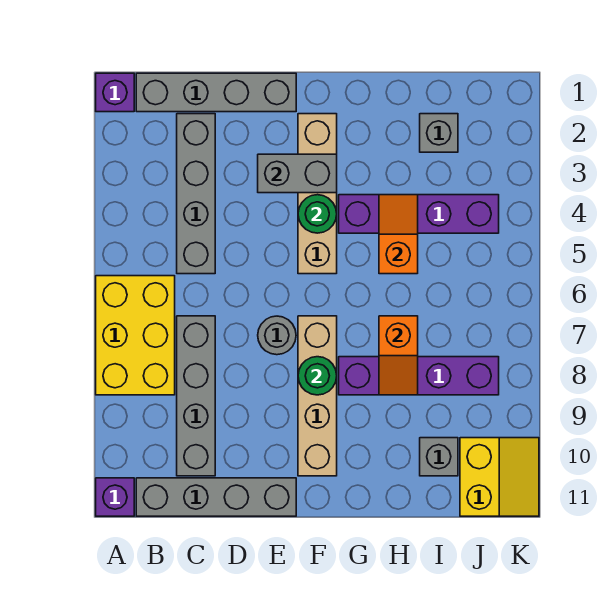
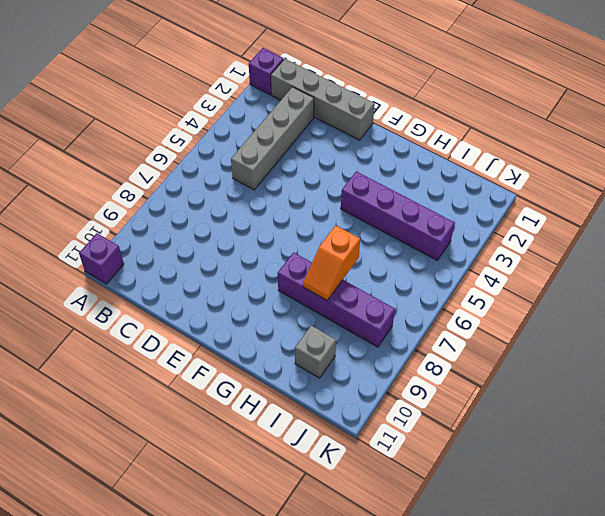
none -> yellow brick A6:B8 level 1
none -> grey brick B11:E11 level 1
none -> grey brick C7:C10 level 1

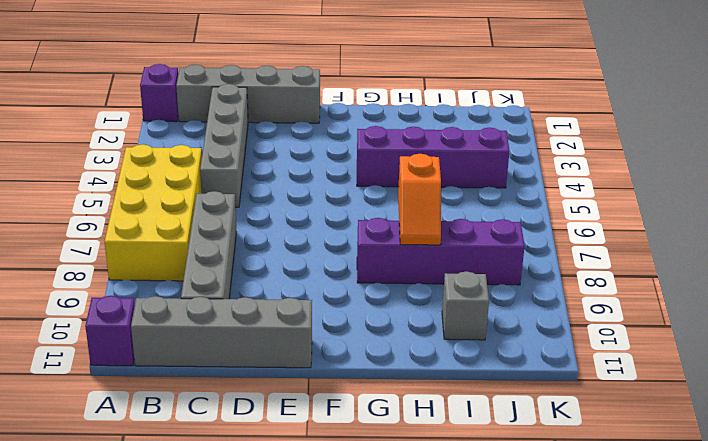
yellow brick A5:B8 level 1 -> yellow brick A6:B8 level 1
none -> grey round brick E7 level 1
none -> tan brick F2:F5 level 1
none -> tan brick F7:F10 level 1

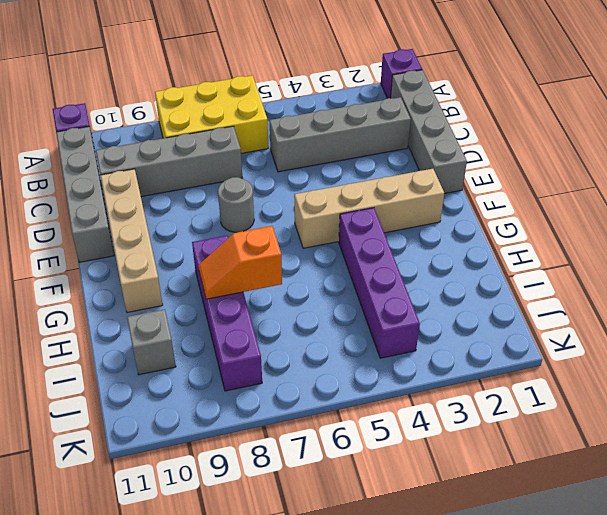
tan brick D10:G10 level 1 -> tan brick F7:F10 level 1
none -> grey brick I2 level 1
none -> yellow slope J10:K11 level 1 top J
none -> grey brick E3:F3 level 2

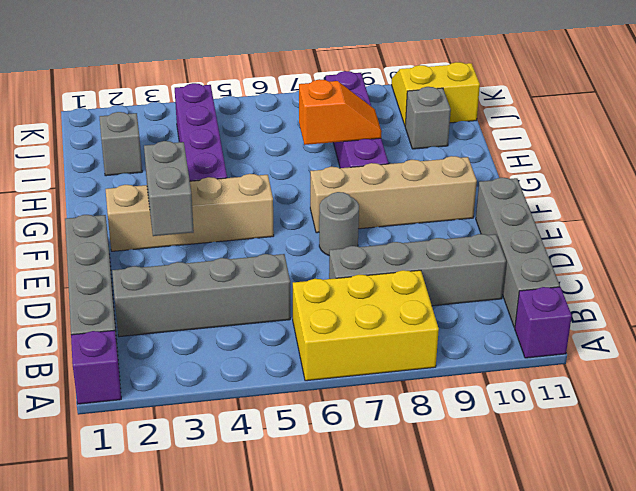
none -> green round brick F4 level 2
none -> green round brick F8 level 2
none -> orange slope H4:H5 level 2 top 5

